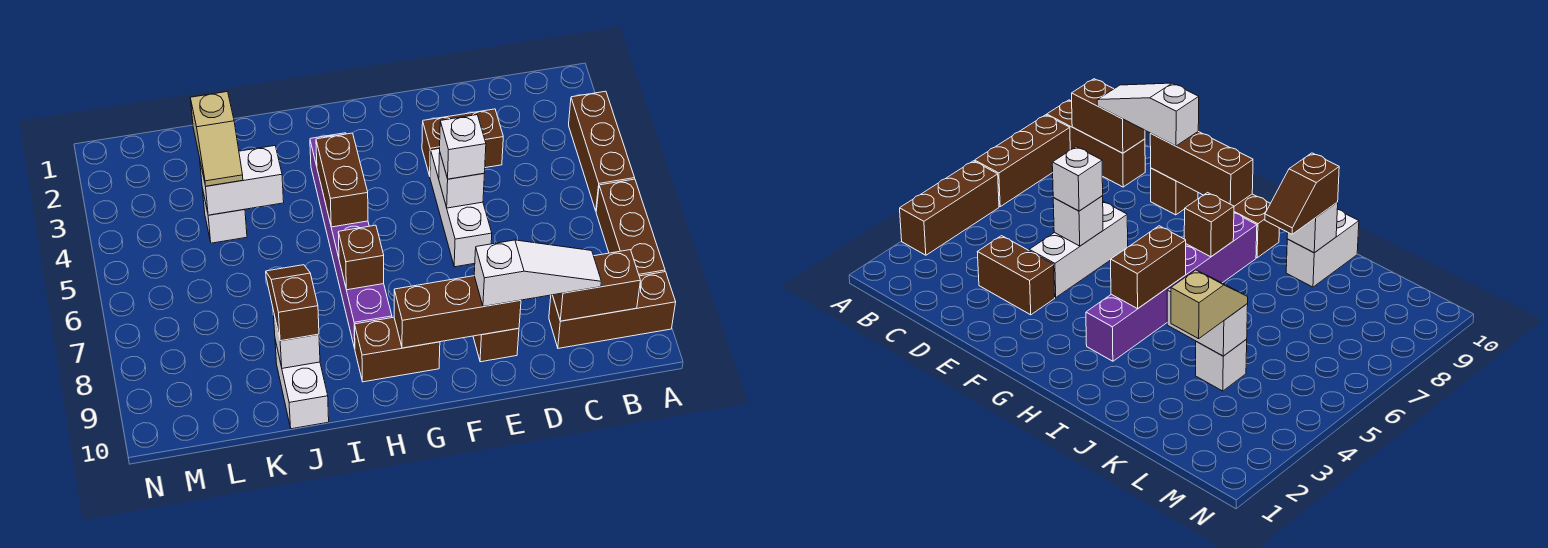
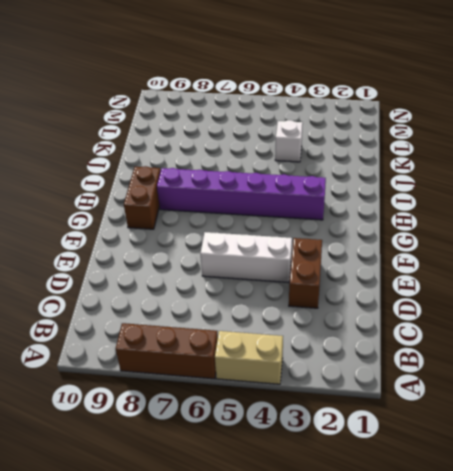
tan brick A4:A5 level 1 -> brown brick A3:A5 level 1
none -> brown brick A9:C9 level 1
none -> brown brick E9 level 1
none -> white brick J9:J10 level 1

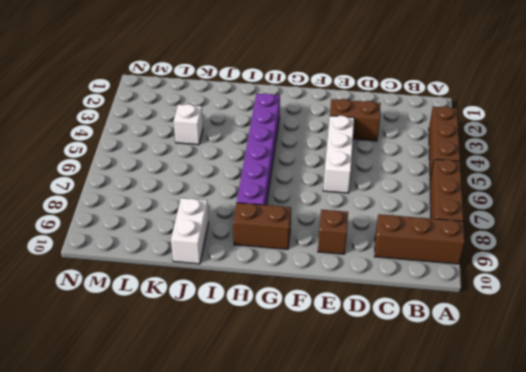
none -> brown brick B9:C9 level 2
none -> white brick E5 level 2
none -> brown brick E9:G9 level 2

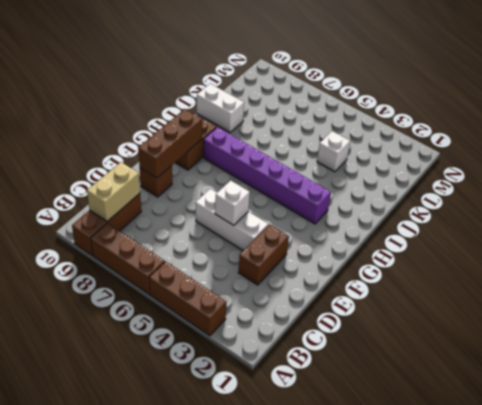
tan brick B9:C9 level 2 -> brown brick B9:C9 level 2
none -> brown brick H4:H5 level 2
none -> brown brick H7 level 2
none -> white brick J4:K4 level 2

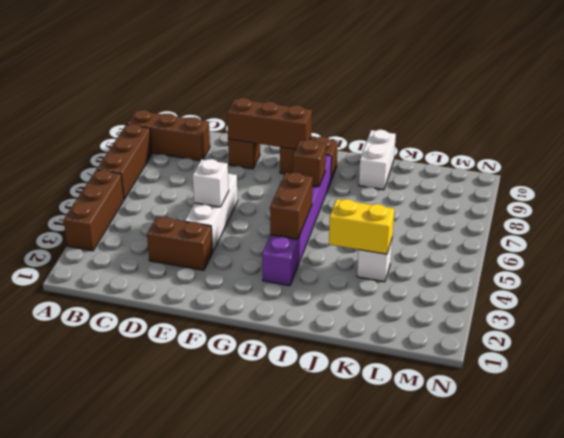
yellow brick J4:K4 level 2 -> white brick J4:K4 level 2
none -> brown brick B9:C9 level 2
none -> white brick J9 level 2
none -> white slope C9:E9 level 3 top E

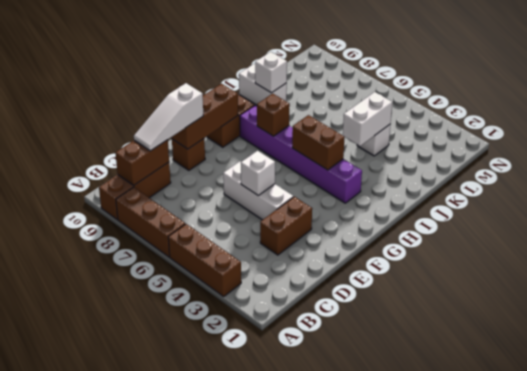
none -> white brick E5 level 3
none -> brown slope J8:J9 level 3 top 9
none -> tan slope K3:K4 level 3 top 3

